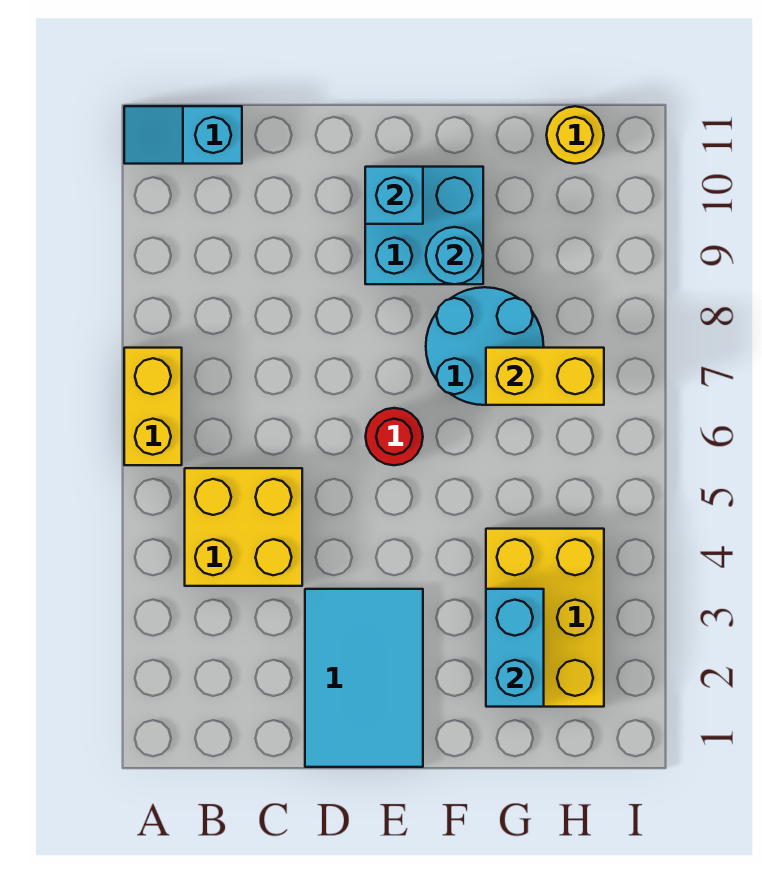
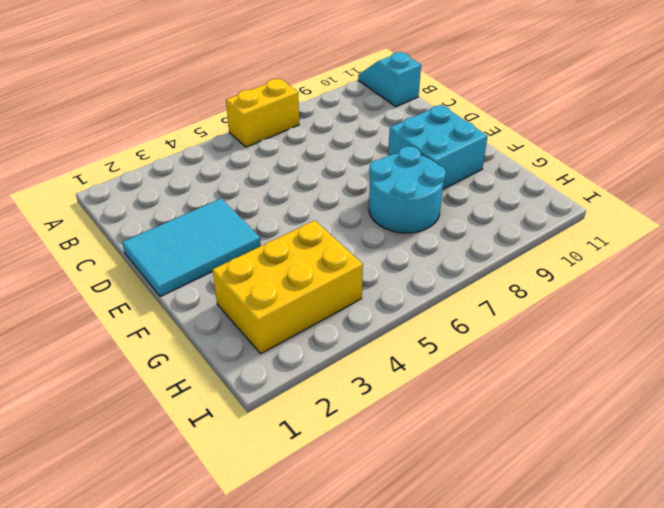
none -> yellow brick B4:C5 level 1
none -> red round brick E6 level 1
none -> yellow round brick H11 level 1

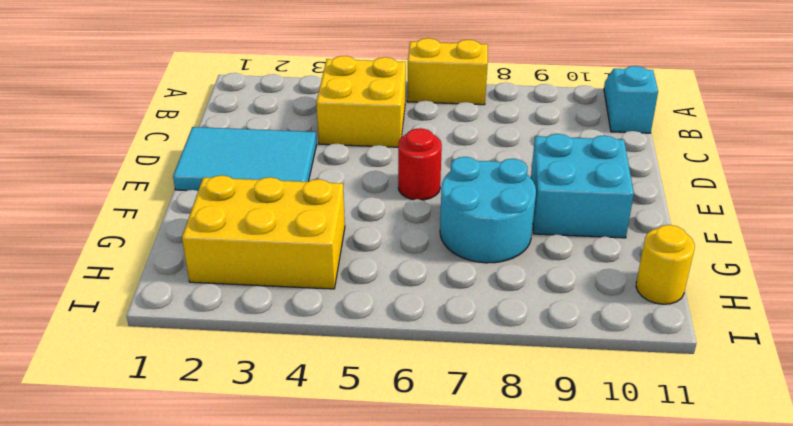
none -> cyan brick E10 level 2
none -> cyan round brick F9 level 2
none -> cyan brick G2:G3 level 2

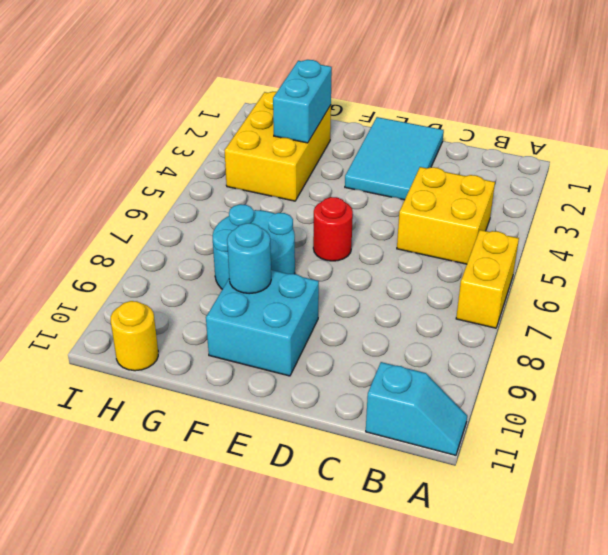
none -> cyan brick E10 level 2
none -> yellow brick G7:H7 level 2

